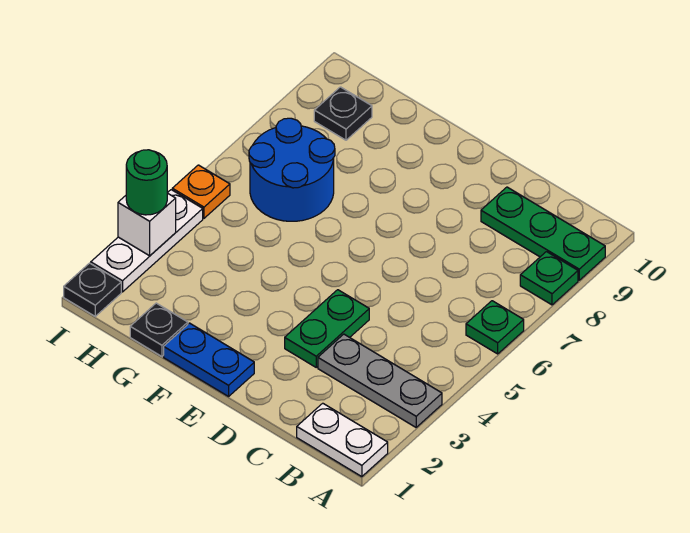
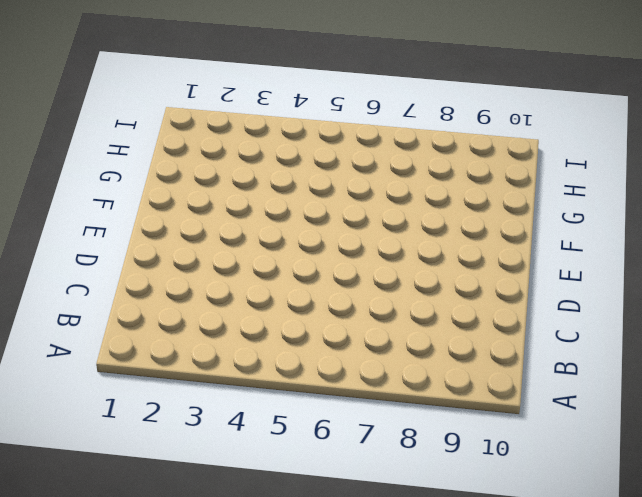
none -> white plate A1:B1 level 1
none -> grey plate A3:C3 level 1
none -> green plate A6 level 1

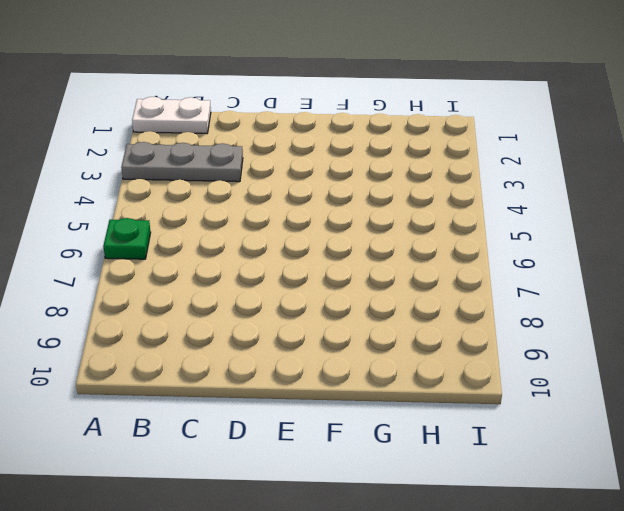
none -> green plate A8 level 1
none -> green plate A9:C9 level 1
none -> green plate D3:D4 level 1

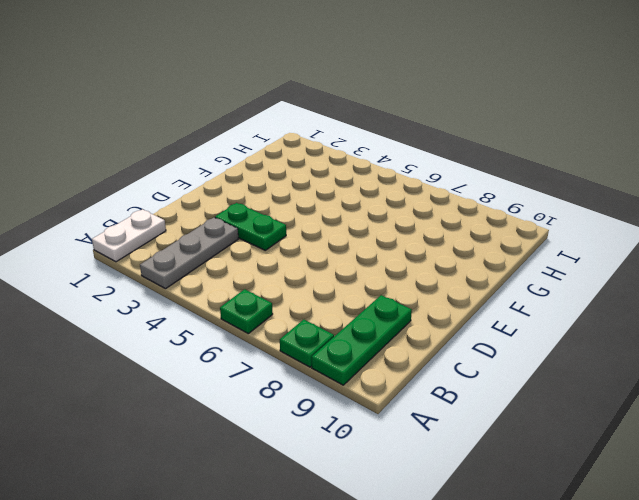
none -> blue plate E1:F1 level 1
none -> black plate G1 level 1
none -> blue round brick G6:H7 level 1

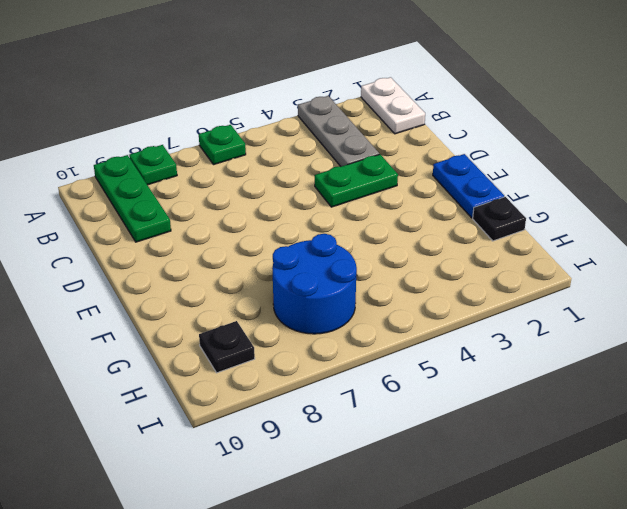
none -> black plate I1 level 1
none -> white plate I2:I4 level 1
none -> orange plate I5 level 1

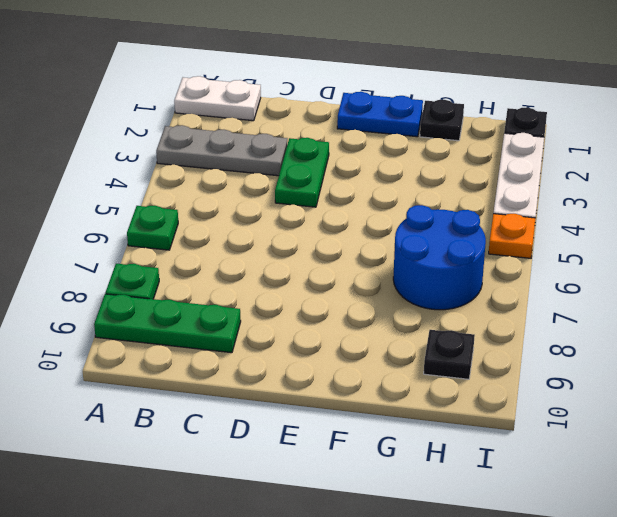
none -> white brick I3 level 2
none -> green round brick I3 level 3

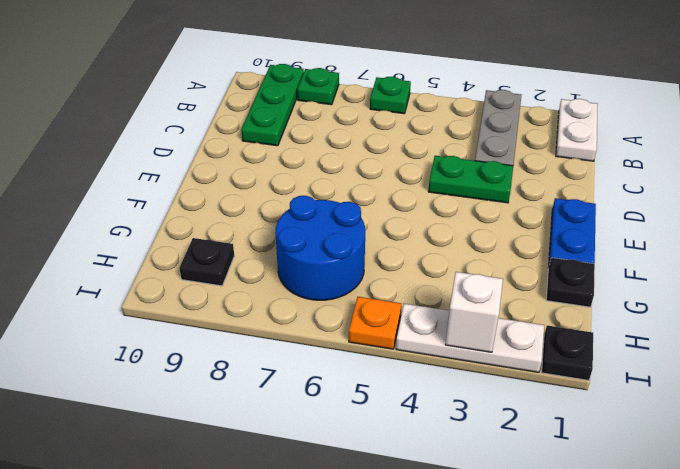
none -> green round brick I3 level 3

